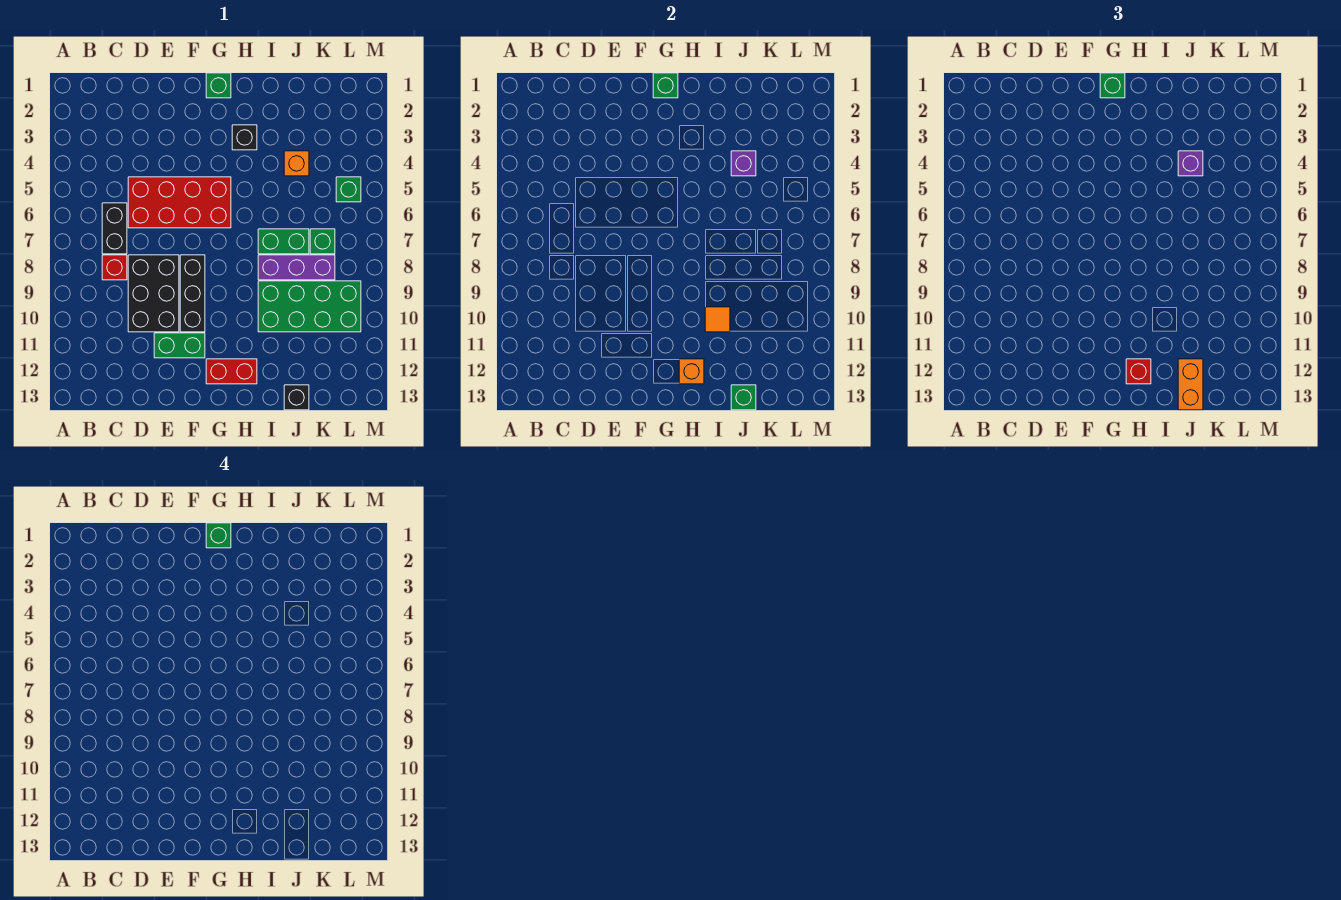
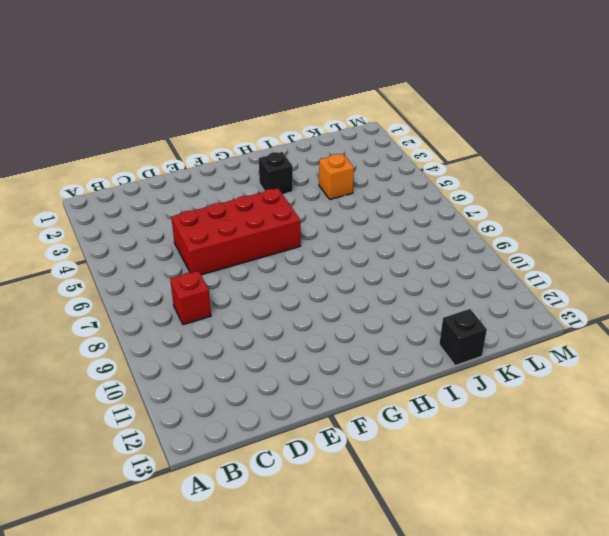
none -> black brick C6:C7 level 1
none -> black brick D8:E10 level 1
none -> green brick E11:F11 level 1

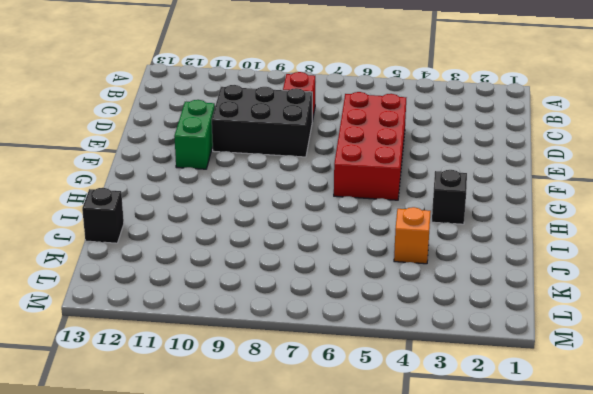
none -> black brick C6:C7 level 1
none -> black brick F8:F10 level 1
none -> green brick G1 level 1

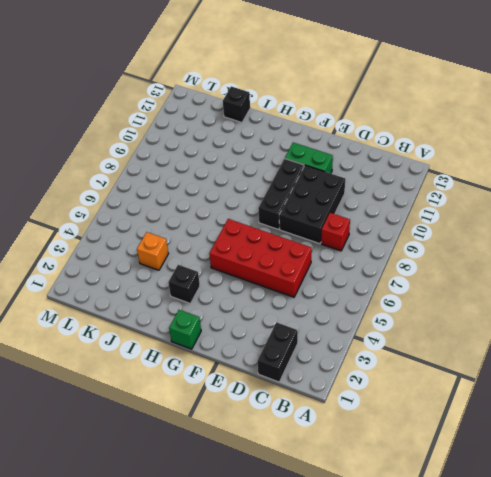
black brick C1:C2 level 1 -> black brick C6:C7 level 1
none -> red brick G12:H12 level 1
none -> green brick I7:J7 level 1
none -> purple brick I8:K8 level 1

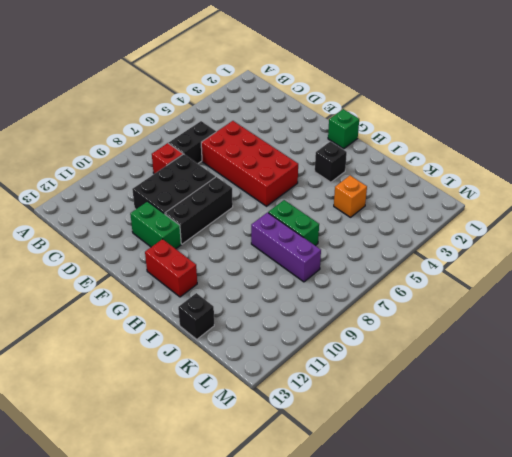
none -> green brick I9:L10 level 1
none -> green brick K7 level 1
none -> green brick L5 level 1

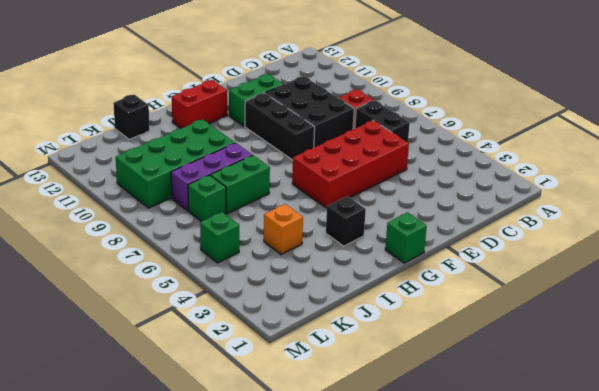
none -> green brick G1 level 2
none -> orange brick H12 level 2
none -> orange tile I10 level 2

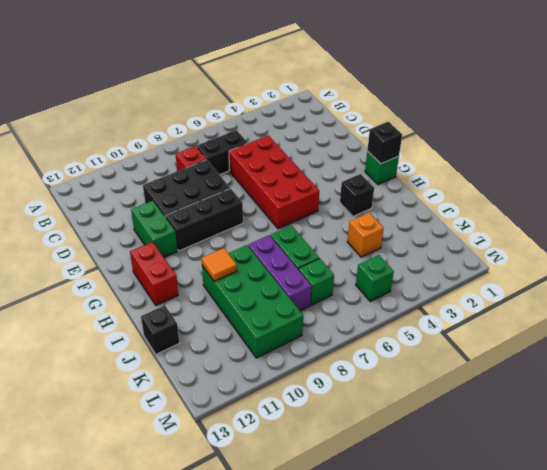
black brick G1 level 2 -> green brick G1 level 2
none -> orange brick H12 level 2
none -> purple brick J4 level 2
none -> green brick J13 level 2

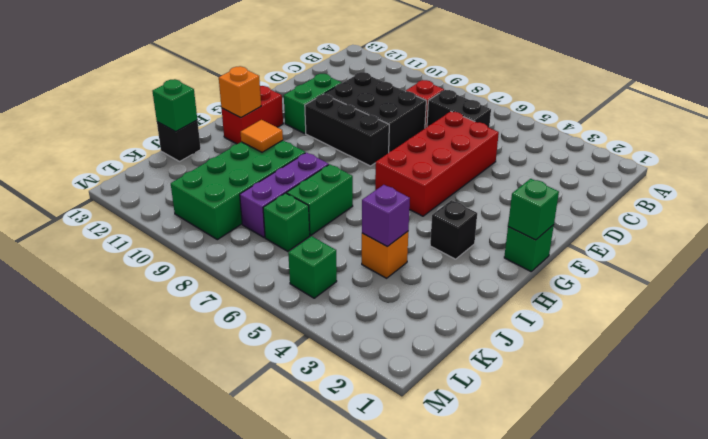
none -> green brick G1 level 3
none -> red brick H12 level 3
none -> purple brick J4 level 3

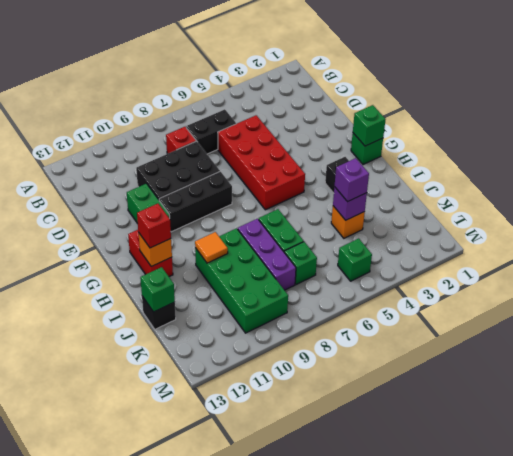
none -> green brick G1 level 3
none -> orange brick J12:J13 level 3
none -> green brick G1 level 4

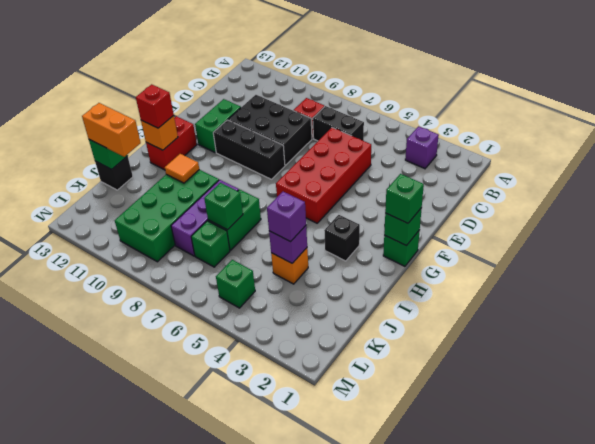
purple brick B3 level 1 -> none
green brick J7 level 2 -> green brick G1 level 4

